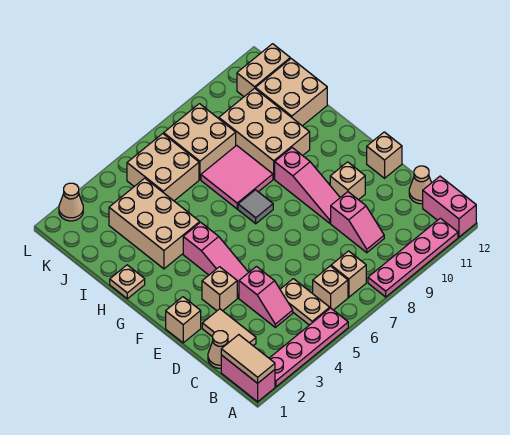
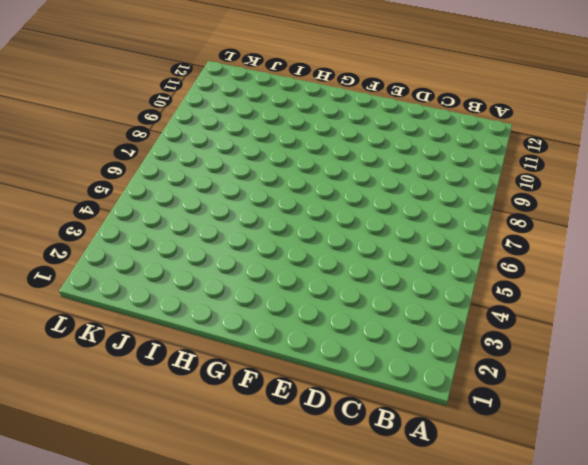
none -> pink brick A1:B1 level 1
none -> pink plate A2:A5 level 1
none -> pink plate A8:A11 level 1

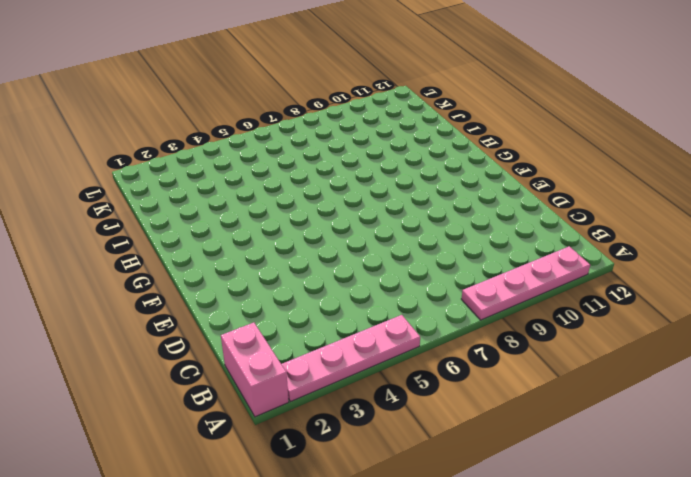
none -> pink brick A12:B12 level 1
none -> tan plate B5:C5 level 1
none -> tan brick B6 level 1

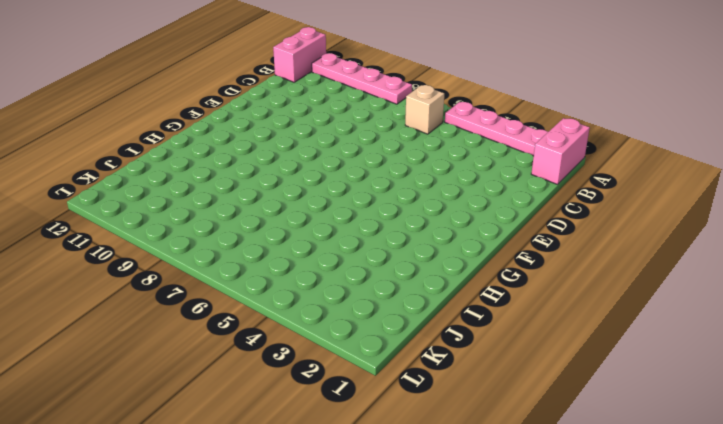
none -> tan plate B5:C5 level 1
none -> tan brick B7 level 1
none -> tan cone C1 level 1

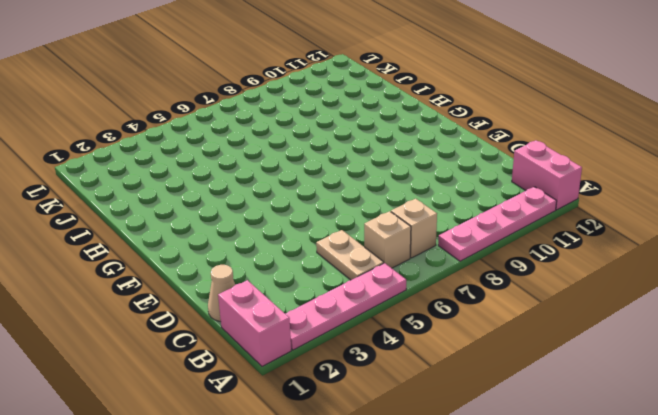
none -> tan tile C2:D2 level 1
none -> pink slope C4:D4 level 1 top D
none -> pink slope C9:D9 level 1 top D

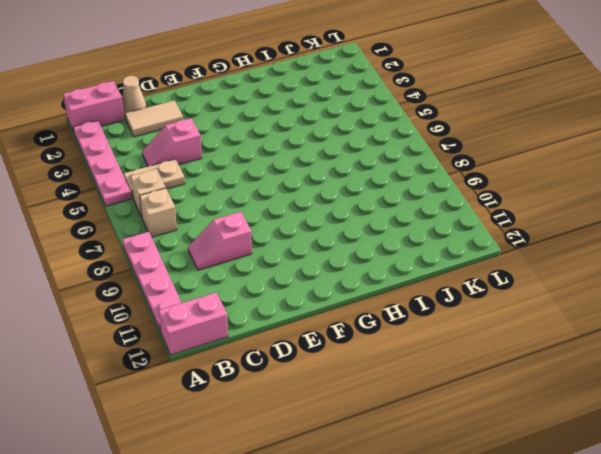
none -> tan cone C12 level 1
none -> tan brick E1 level 1
none -> tan brick E3 level 1

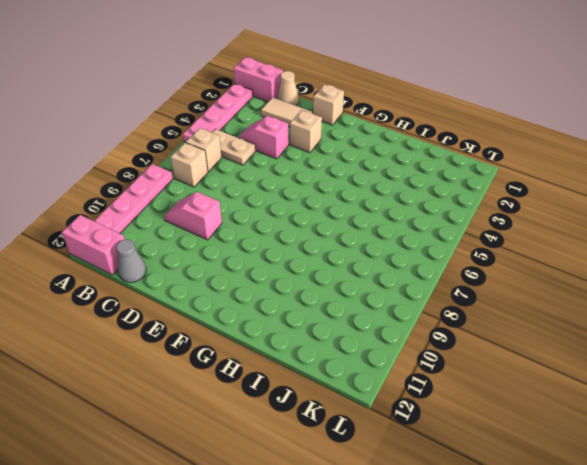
grey cone C12 level 1 -> tan cone C12 level 1
none -> pink slope E4:G4 level 1 top G
none -> pink slope E9:G9 level 1 top G
none -> tan brick E10 level 1

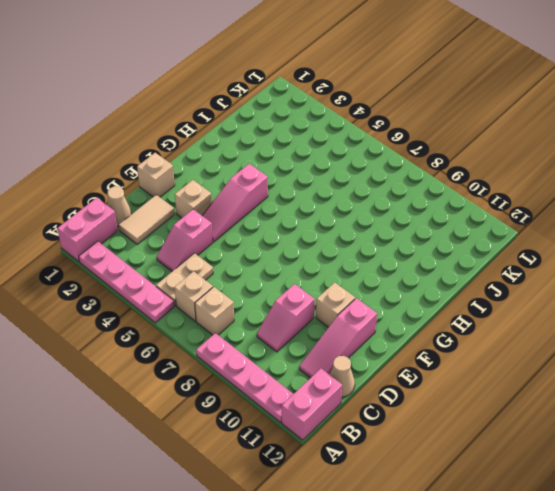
pink slope C11:E11 level 1 top E -> pink slope E9:G9 level 1 top G
none -> tan brick E12 level 1
none -> grey tile G7 level 1
none -> tan plate H1 level 1

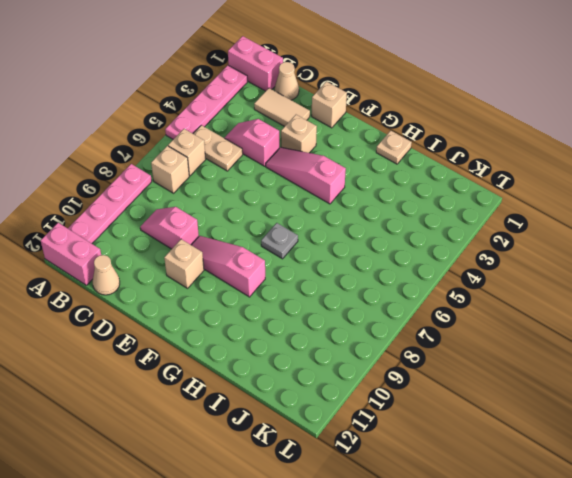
grey plate G7 level 1 -> grey tile G7 level 1
none -> tan brick E12 level 1
none -> tan brick H3:J4 level 1
none -> pink tile H7:I8 level 1

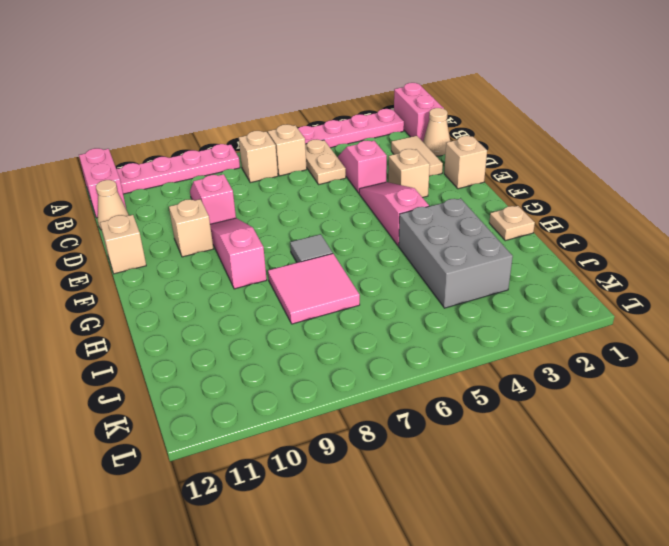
grey brick H3:J4 level 1 -> tan brick H3:J4 level 1
none -> tan brick H9:J10 level 1
none -> tan brick I11:J12 level 1
none -> tan brick J5:K6 level 1

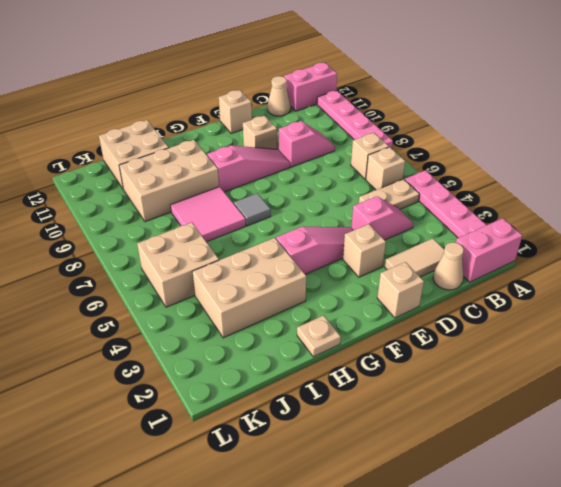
none -> tan brick J7:K8 level 1
none -> tan brick K11:K12 level 1
none -> tan cone L2 level 1

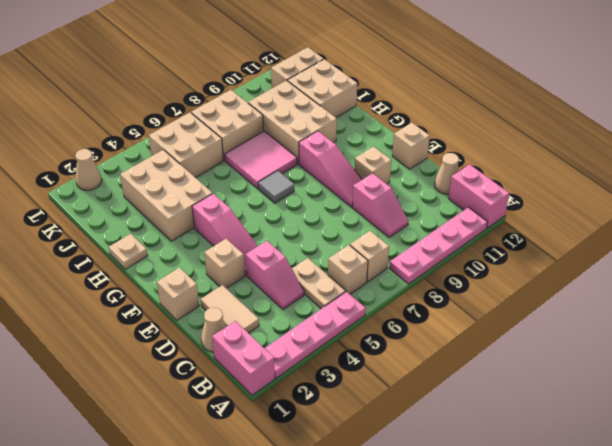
none -> tan tile A1:B1 level 2

